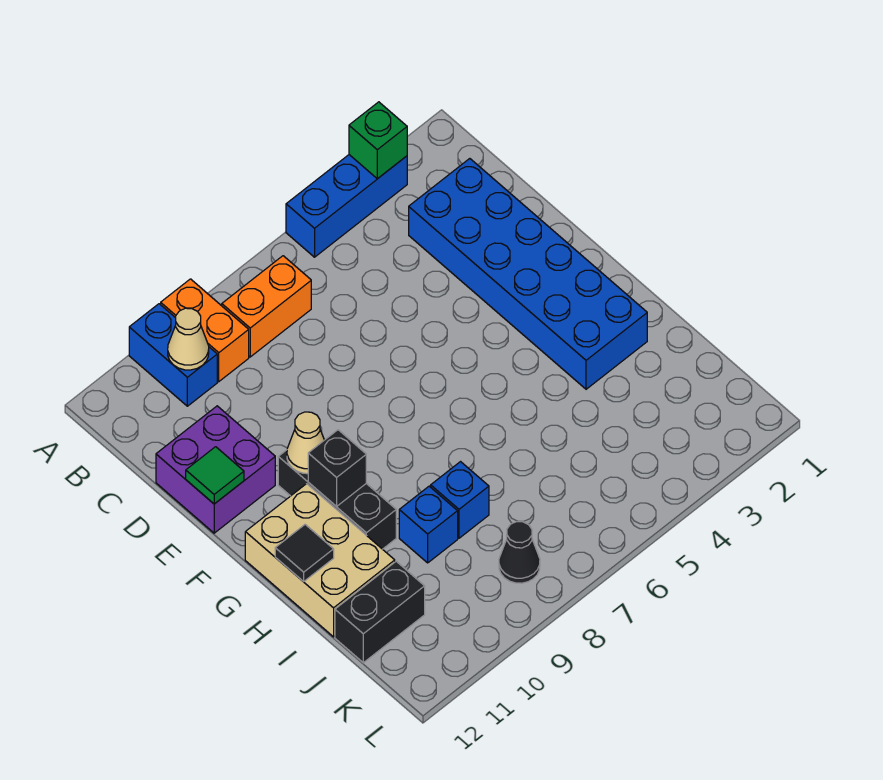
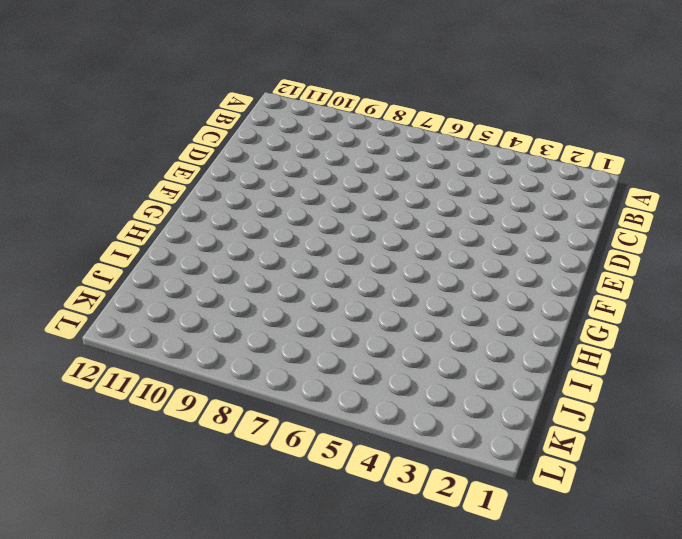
none -> blue brick A3:A5 level 1
none -> orange brick A9:B9 level 1
none -> blue brick A10:B10 level 1

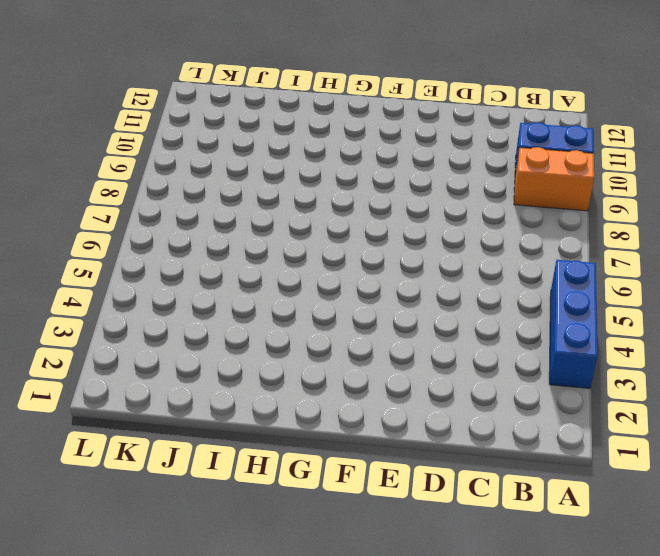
none -> orange brick B7:B8 level 1
none -> blue brick C2:H3 level 1
none -> purple brick D11:E12 level 1

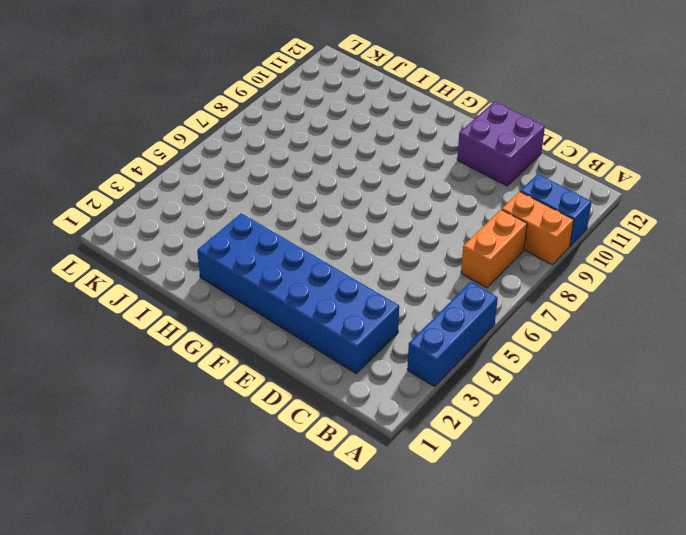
none -> black brick F10:H10 level 1
none -> tan brick G11:I12 level 1
none -> blue brick I8 level 1

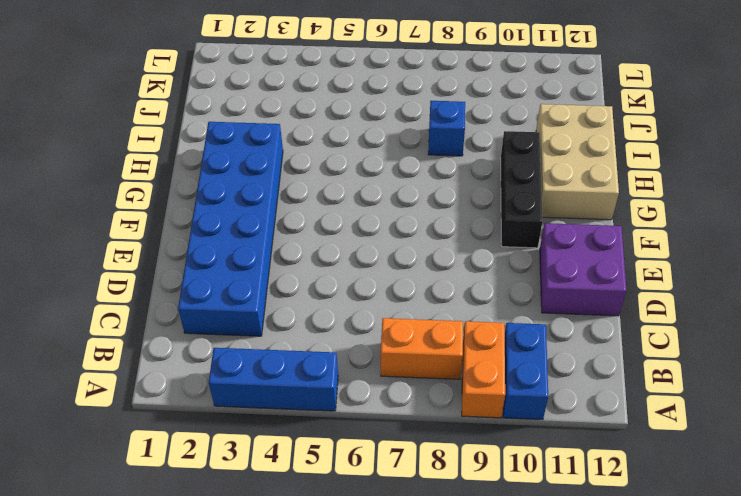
none -> blue brick I9 level 1
none -> black brick J11:J12 level 1
none -> black cone K8 level 1

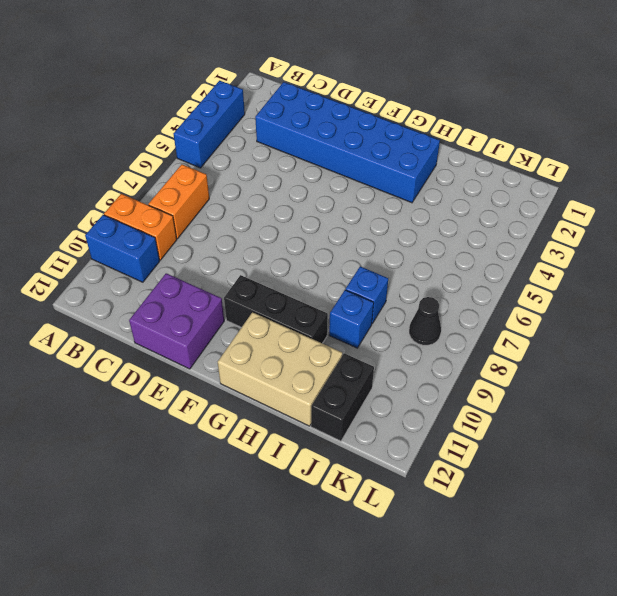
none -> green brick A3 level 2
none -> tan cone B10 level 2
none -> green tile E12 level 2

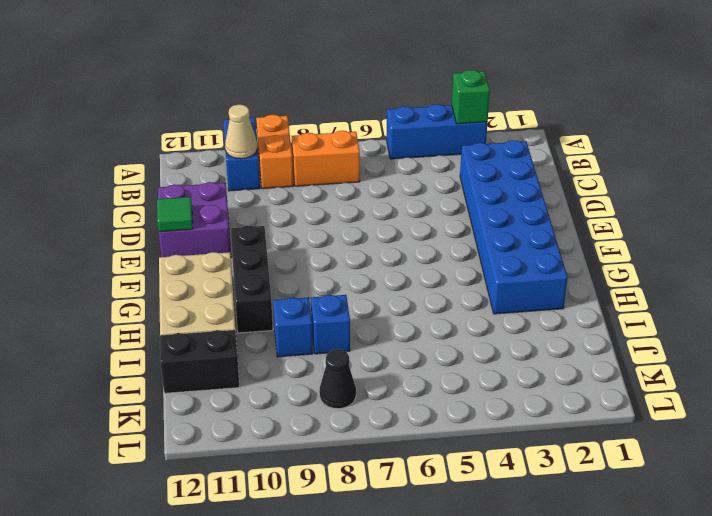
none -> tan cone F10 level 2
none -> black brick G10 level 2
none -> black tile H12 level 2

